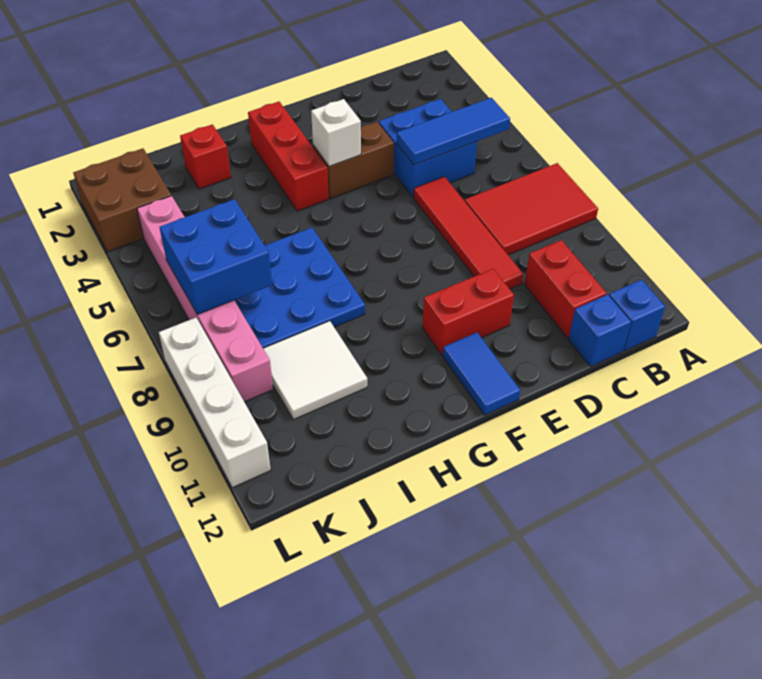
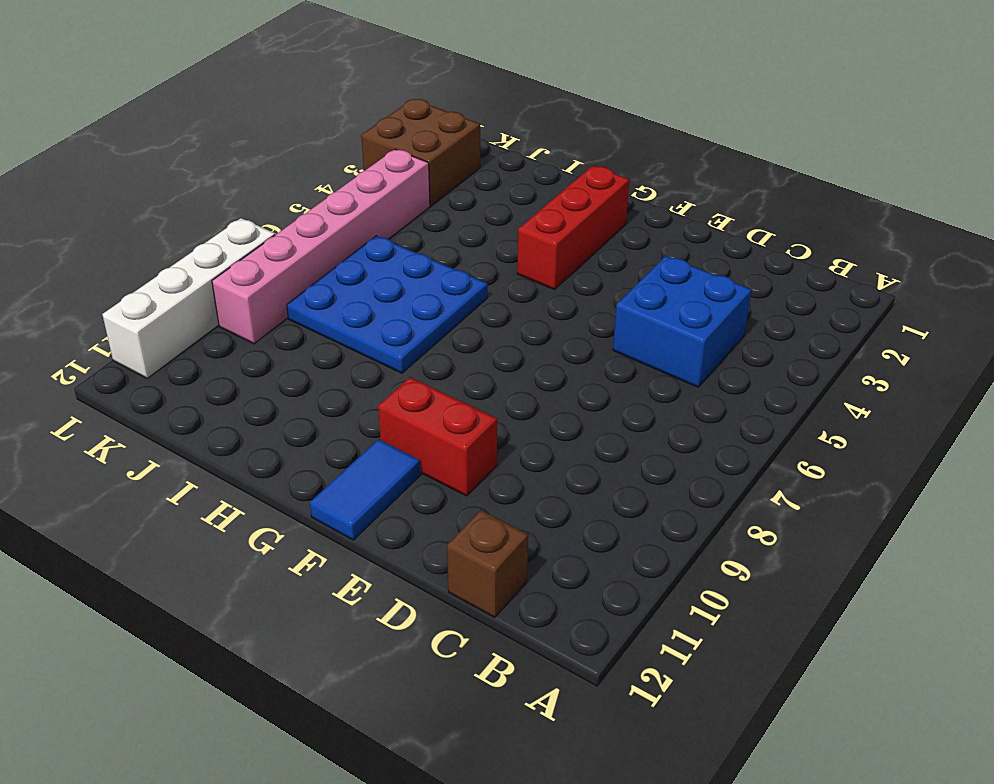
brown brick C12 level 1 -> blue brick C12 level 1
none -> red tile A7:C8 level 1
none -> blue brick B12 level 1
none -> red brick C10:C11 level 1

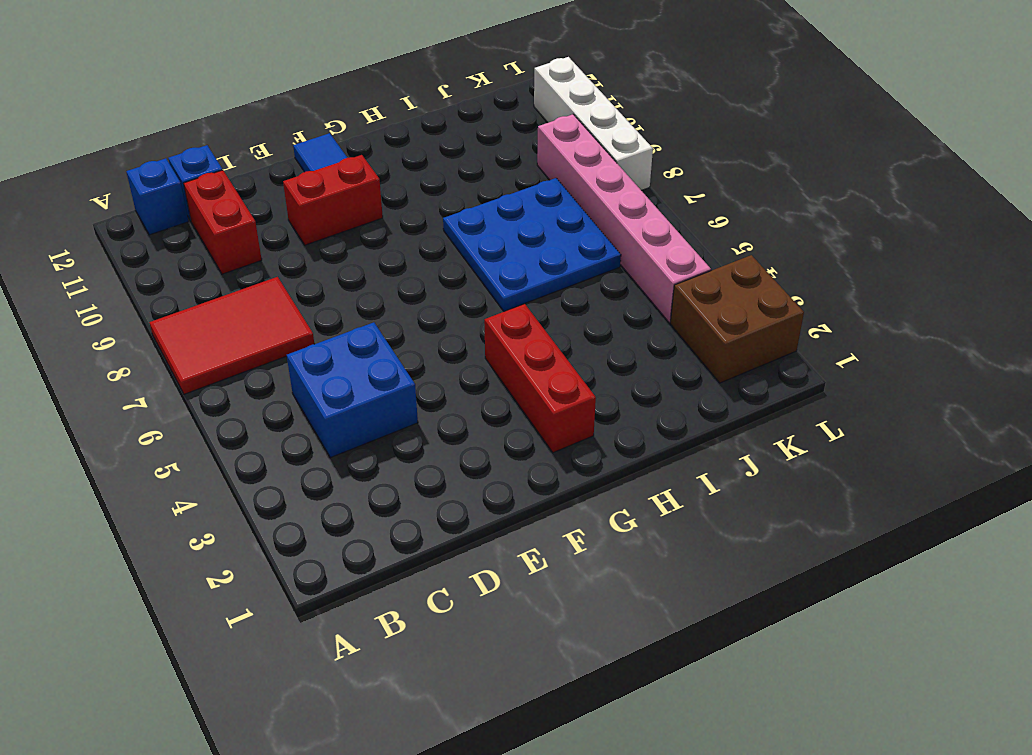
none -> red tile D6:D9 level 1
none -> brown brick E4:F4 level 1
none -> red brick I2 level 1

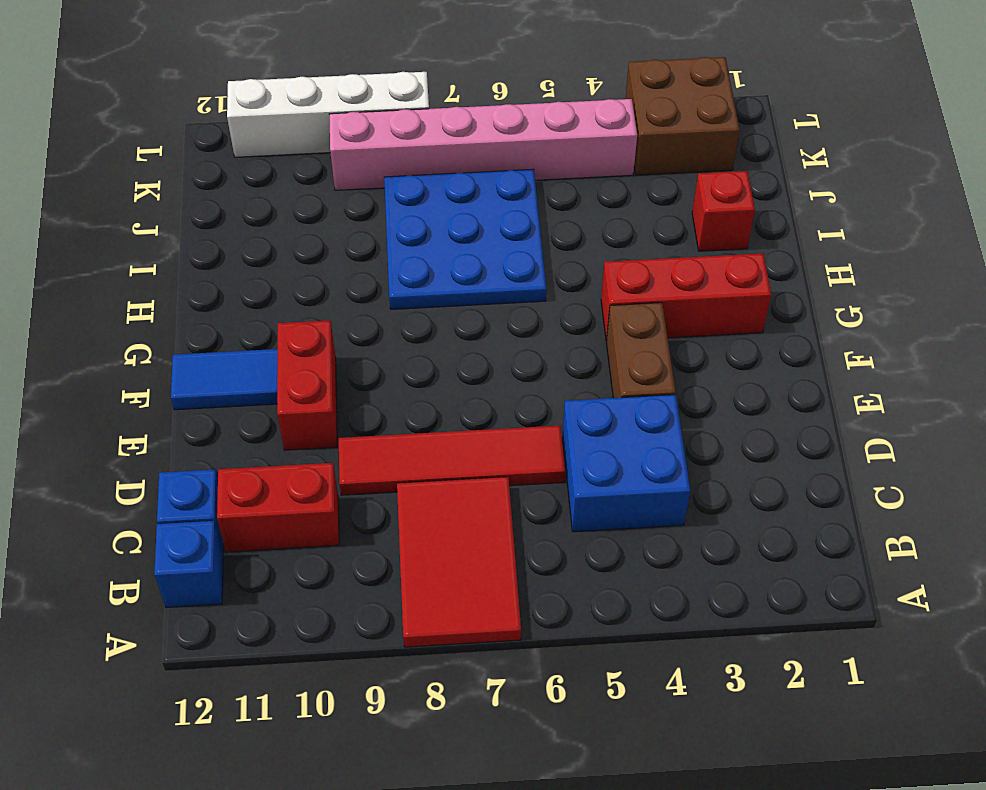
none -> white tile I9:J10 level 1
none -> blue tile B5:D5 level 2
none -> white brick F4 level 2

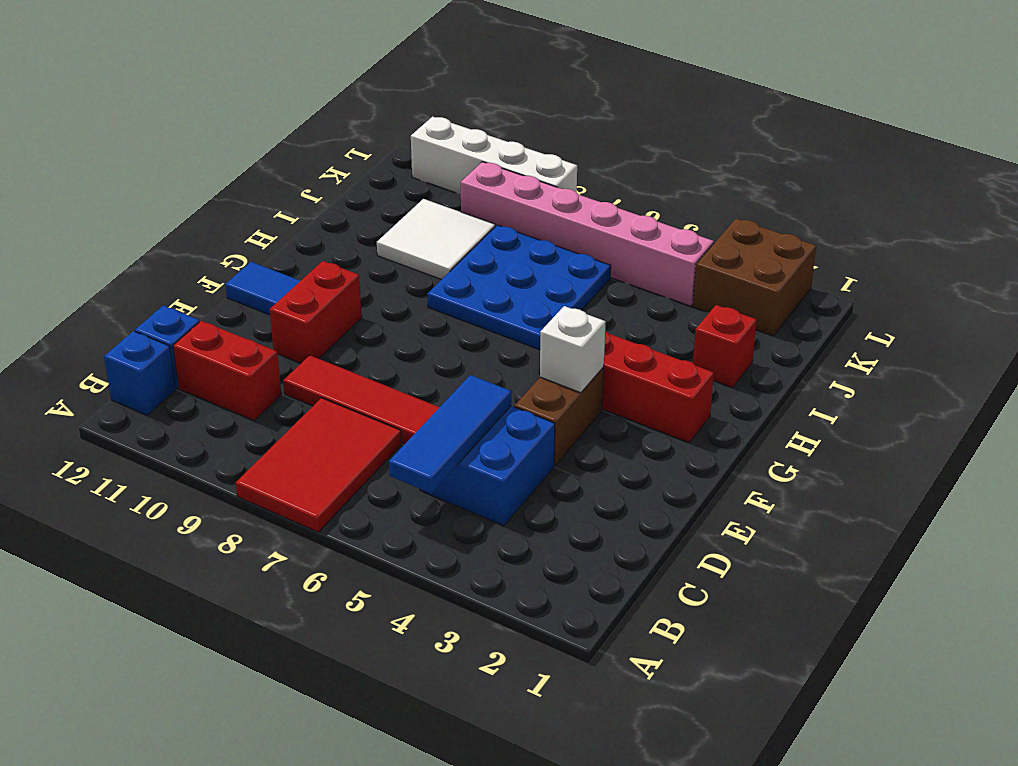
none -> blue brick J6:K7 level 2

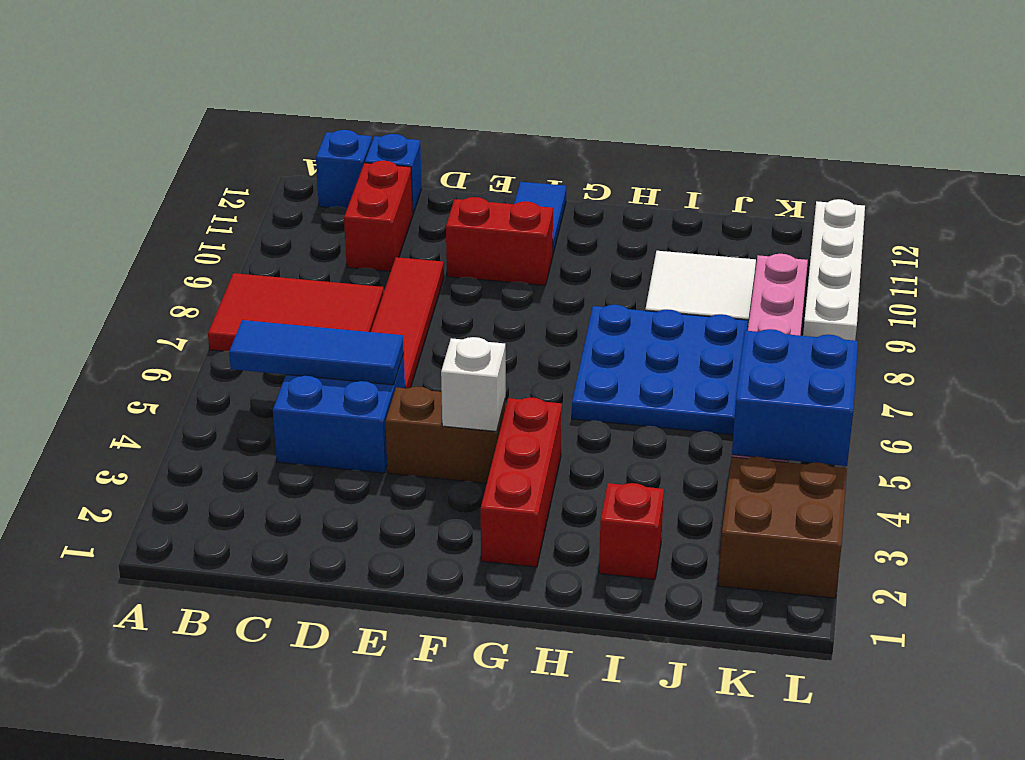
blue brick K4:L5 level 2 -> blue brick J6:K7 level 2

